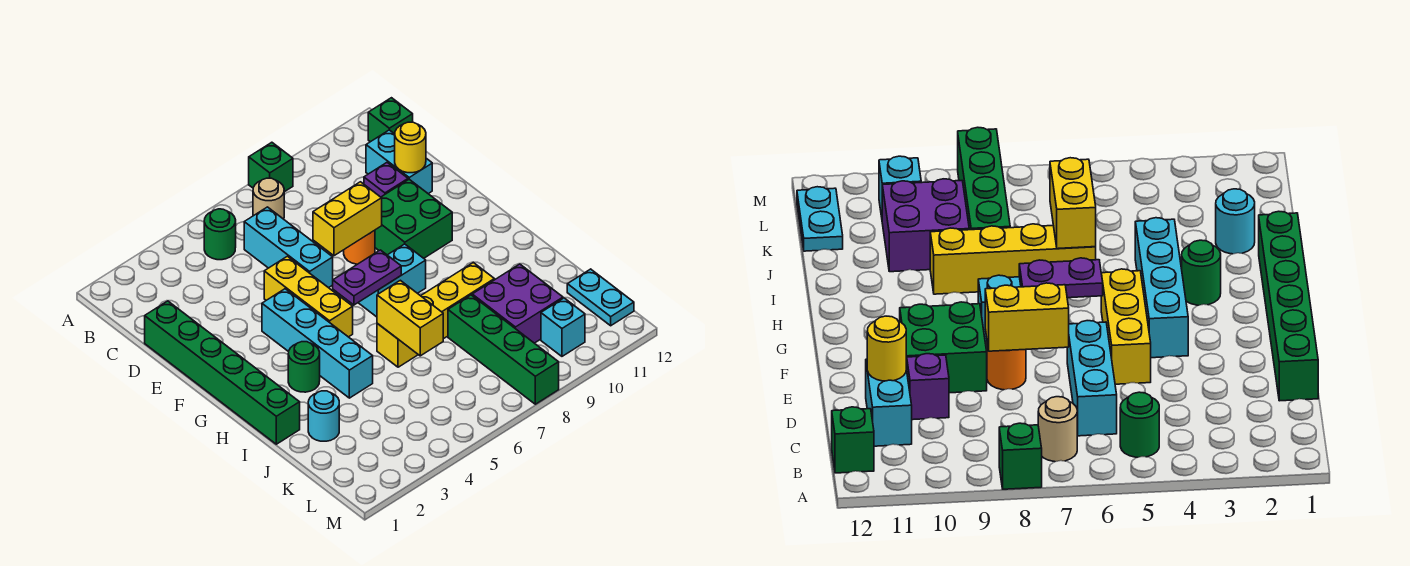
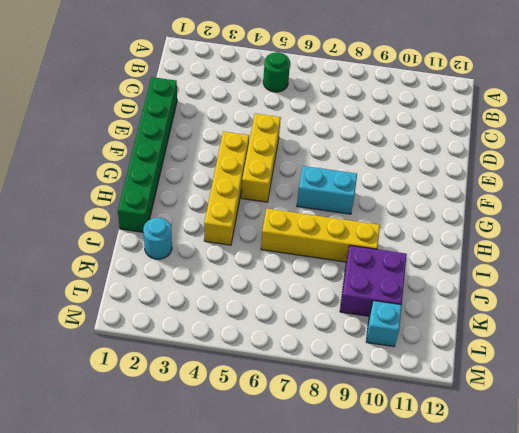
yellow brick F4:I4 level 1 -> cyan brick F4:I4 level 1
none -> green brick A8 level 1
none -> tan round brick B7 level 1
none -> green brick B12 level 1

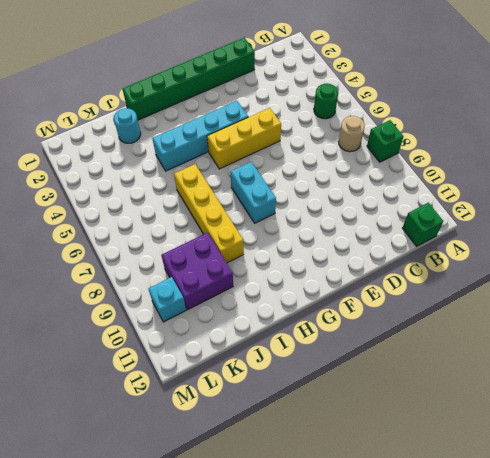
none -> cyan brick C6:E6 level 1
none -> cyan brick C11:D11 level 1
none -> purple brick D10 level 1

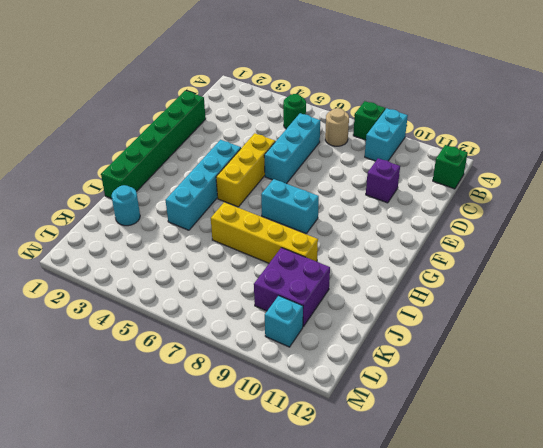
cyan brick A9:B9 level 1 -> cyan brick C11:D11 level 1
none -> orange round brick E8 level 1
none -> green brick E9:F10 level 1
none -> green round brick H3 level 1

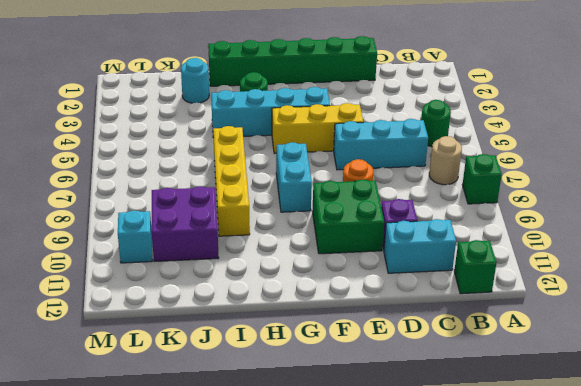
none -> green brick J8:M8 level 1
none -> cyan plate K12:L12 level 1
none -> yellow round brick D11 level 2

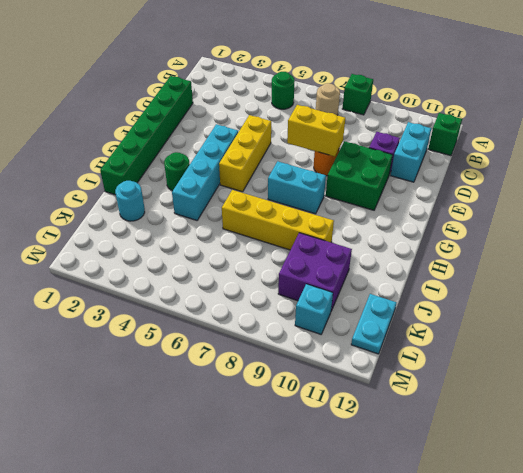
none -> cyan brick C6:E6 level 1
none -> green brick J8:M8 level 1
none -> yellow round brick D11 level 2

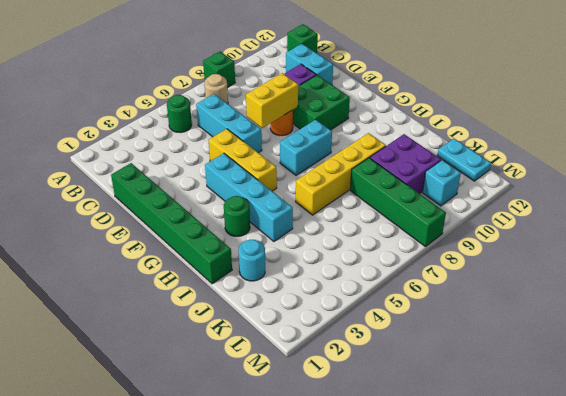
none -> yellow round brick D11 level 2
none -> purple plate G6:G7 level 2
none -> yellow brick I6:J6 level 2

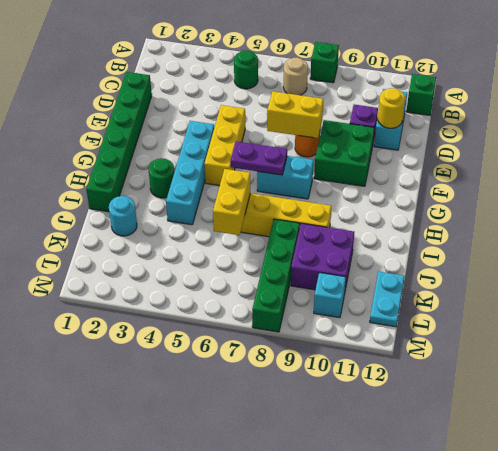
none -> cyan brick C6:E6 level 1

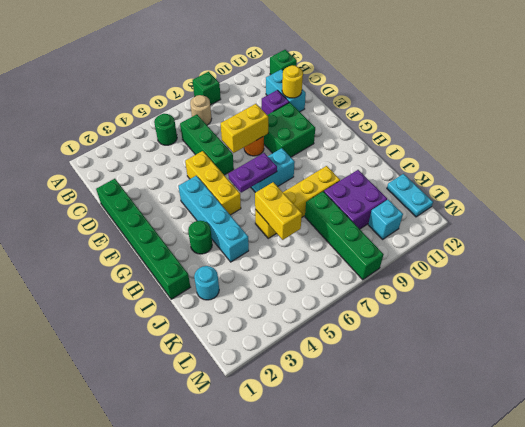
green brick C6:E6 level 1 -> cyan brick C6:E6 level 1

